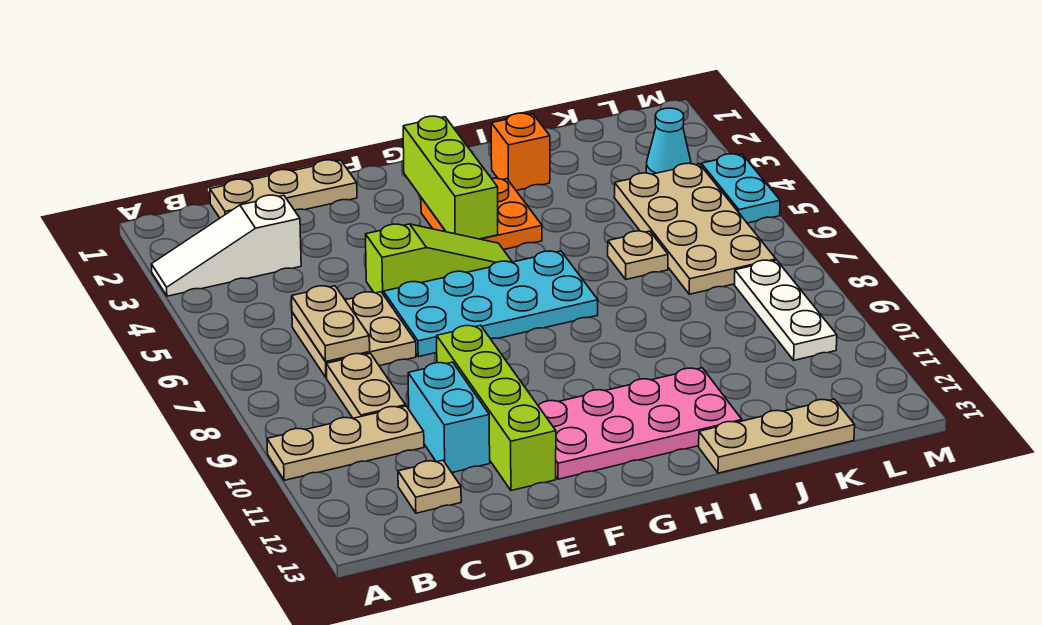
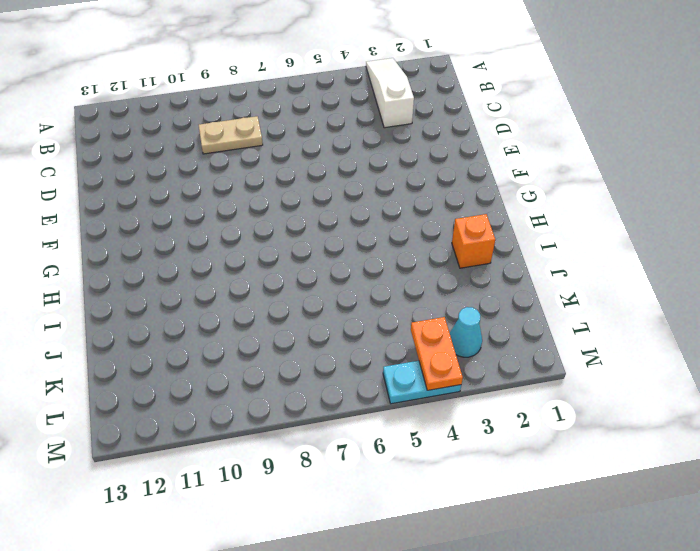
orange plate L4:M4 level 2 -> none
none -> tan plate A10:C10 level 1
none -> tan plate C1:E1 level 1
none -> tan plate C6:D7 level 1

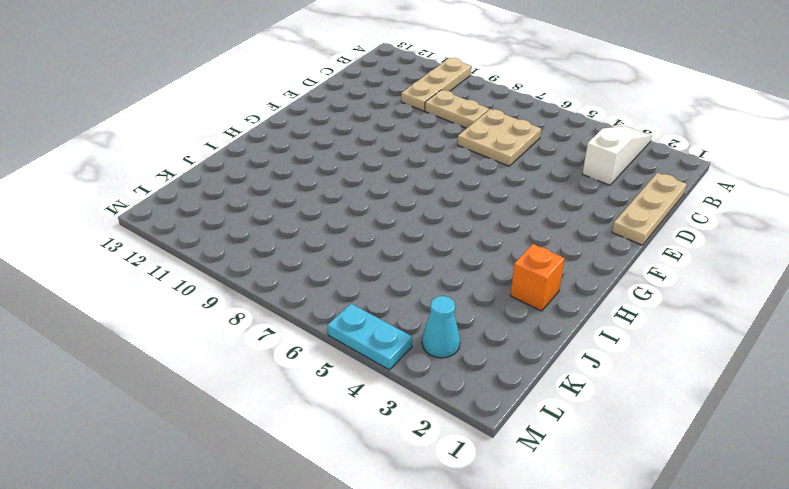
none -> tan plate C12 level 1
none -> cyan brick D10:D11 level 1
none -> lime slope E5:G5 level 1 top E

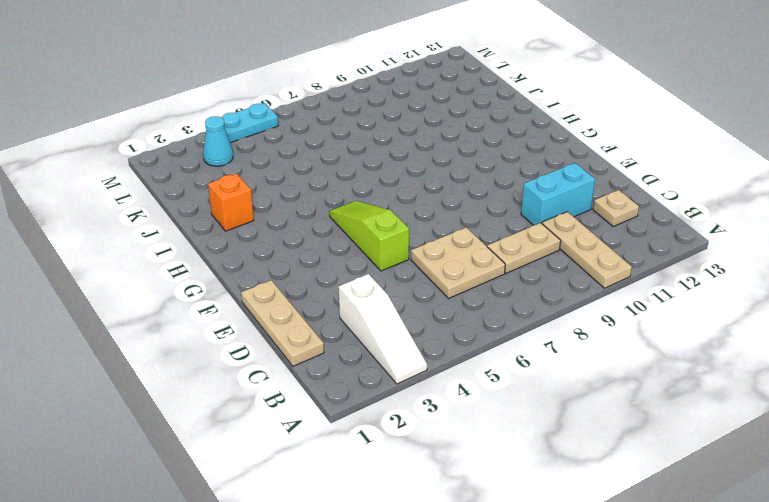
none -> cyan plate E6:H7 level 1
none -> lime brick E9:E12 level 1
none -> pink plate F11:I12 level 1

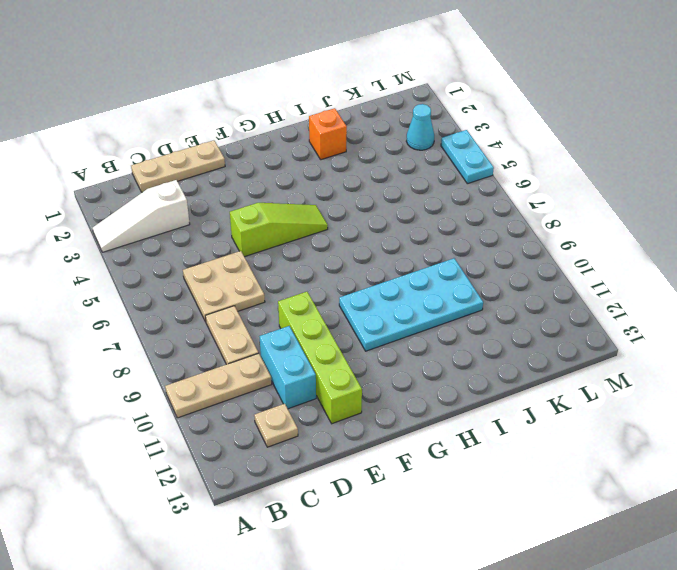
cyan plate G9:J10 level 1 -> cyan plate E6:H7 level 1
none -> pink plate F11:I12 level 1
none -> orange plate G3:H4 level 1
none -> tan plate I13:K13 level 1

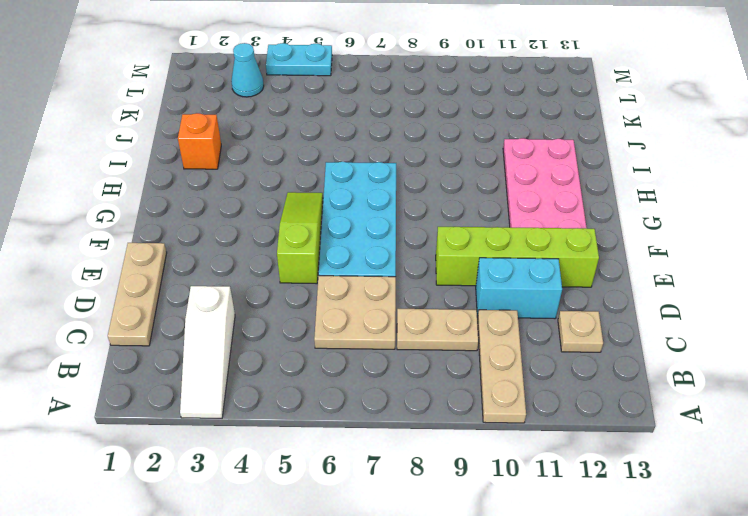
none -> orange plate G3:H4 level 1
none -> tan plate I13:K13 level 1
none -> tan plate J6 level 1

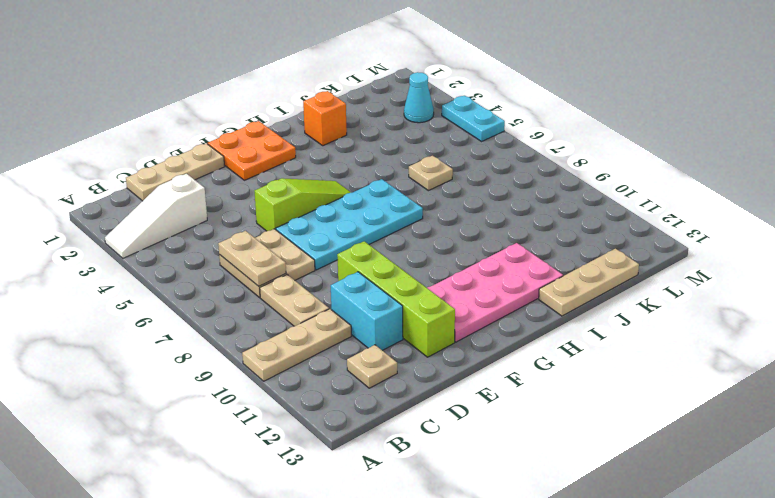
orange plate F1:G2 level 1 -> orange plate G3:H4 level 1
none -> tan plate K4:L7 level 1
none -> white plate L8:L10 level 1
none -> lime brick G2:G4 level 2

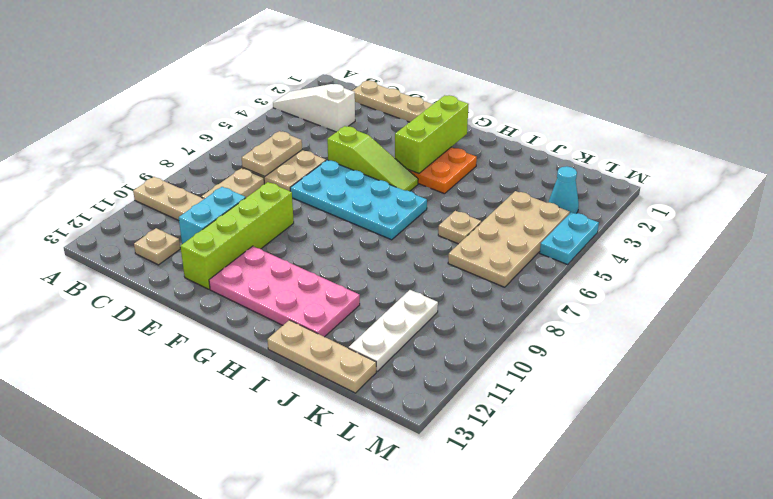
white plate K10:K12 level 1 -> white plate L8:L10 level 1
none -> orange brick I2 level 1

